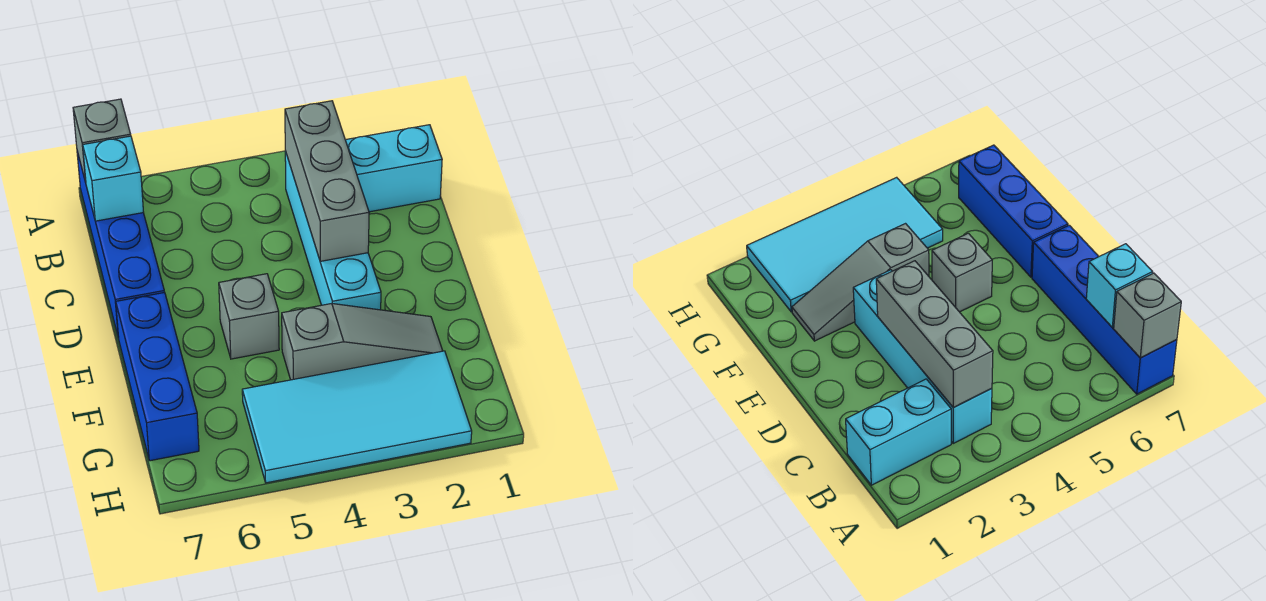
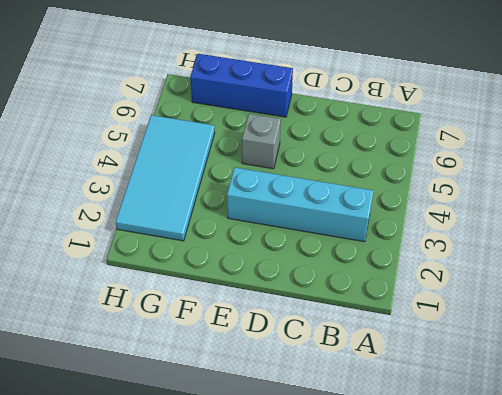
none -> blue brick A7:D7 level 1
none -> cyan brick B1:B2 level 1

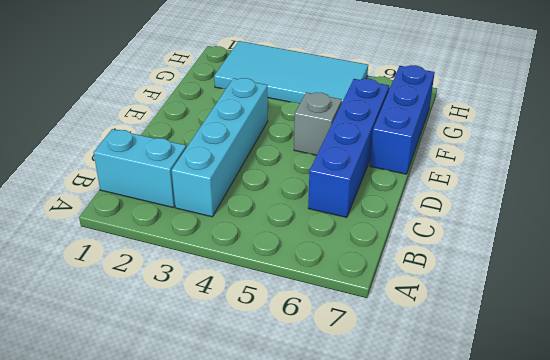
blue brick C6:F6 level 1 -> blue brick A7:D7 level 1
none -> grey slope F2:F4 level 1 top 4
none -> grey brick A7 level 2

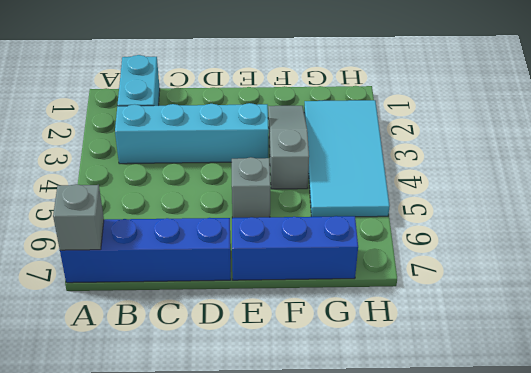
none -> grey brick B3:D3 level 2
none -> cyan brick B7 level 2

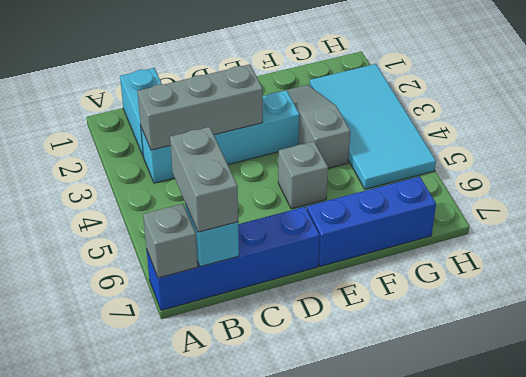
grey brick B6:B7 level 3 -> none

